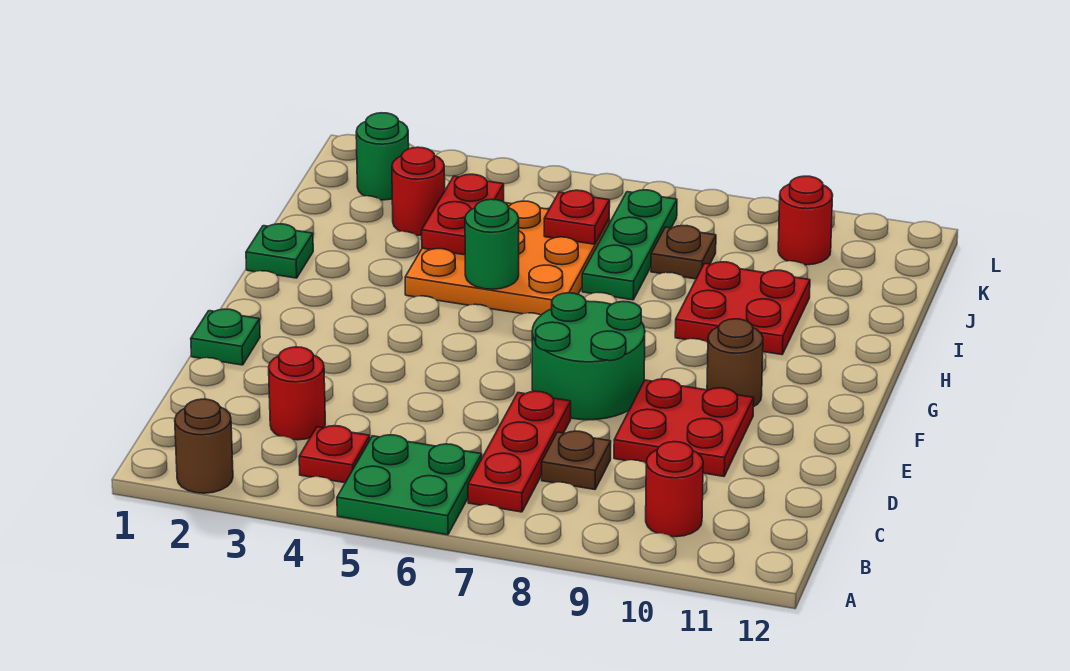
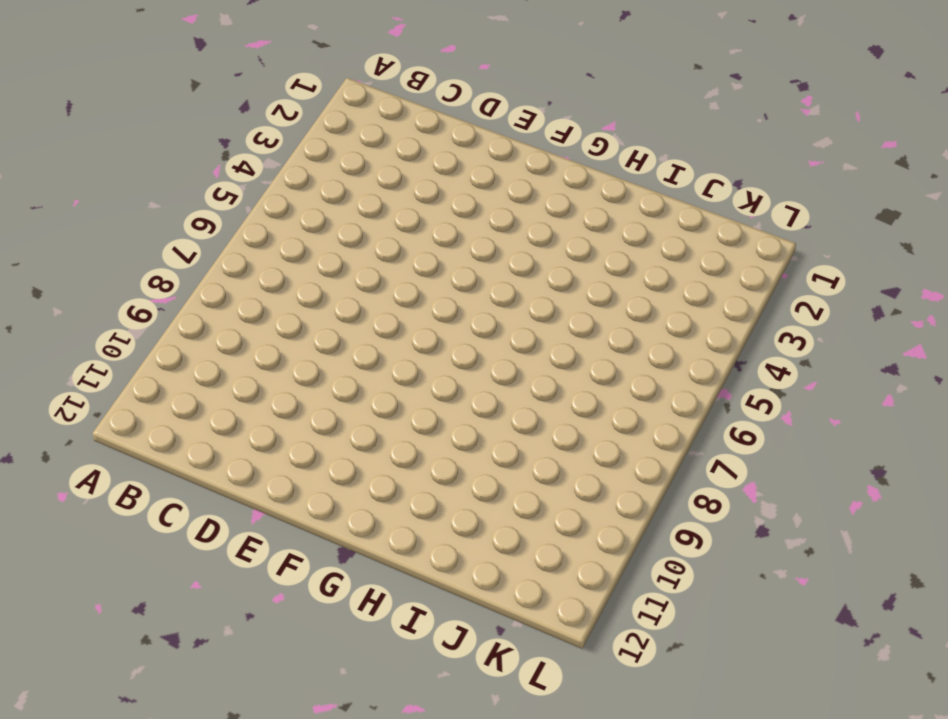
none -> brown round brick A2 level 1
none -> green plate A5:B6 level 1
none -> red plate B4 level 1

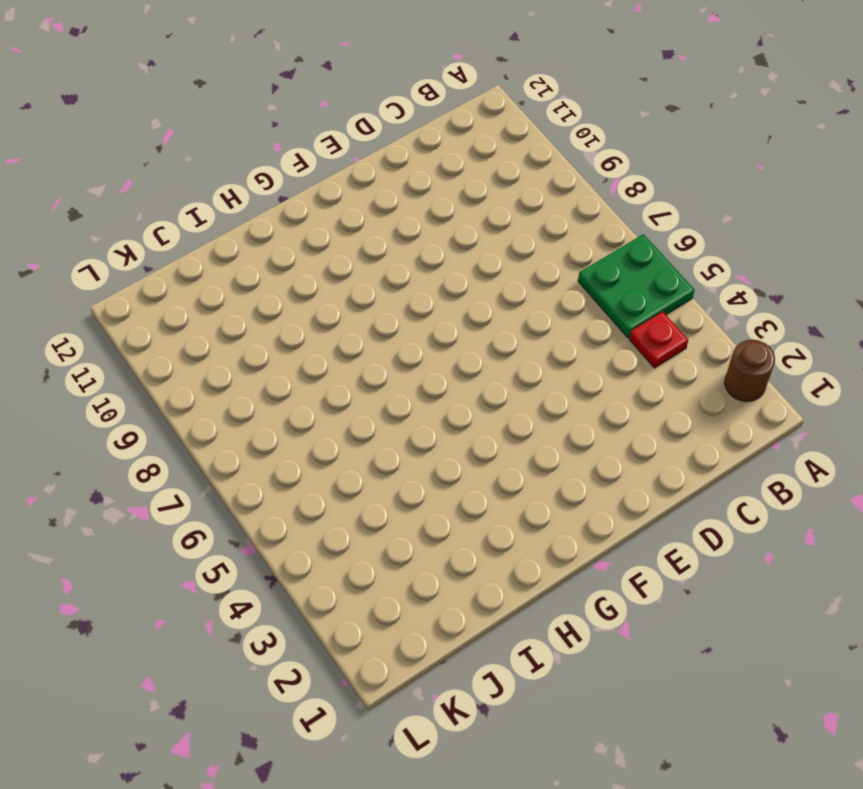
none -> red plate B7:D7 level 1
none -> red round brick B10 level 1
none -> red round brick C3 level 1

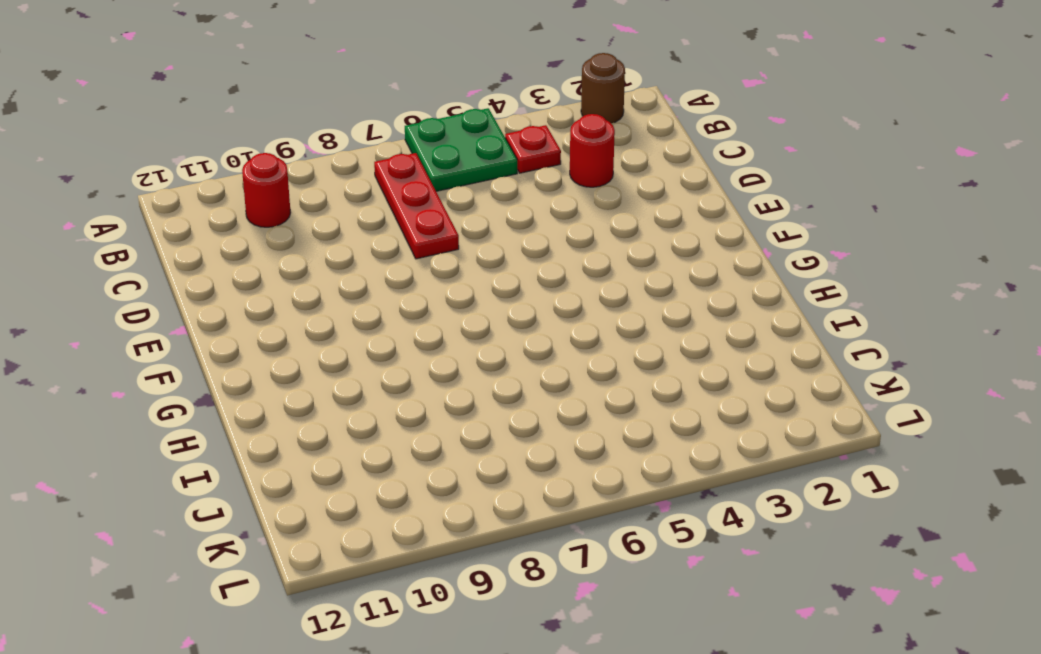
none -> brown plate C8 level 1
none -> red plate D9:E10 level 1
none -> green plate E1 level 1

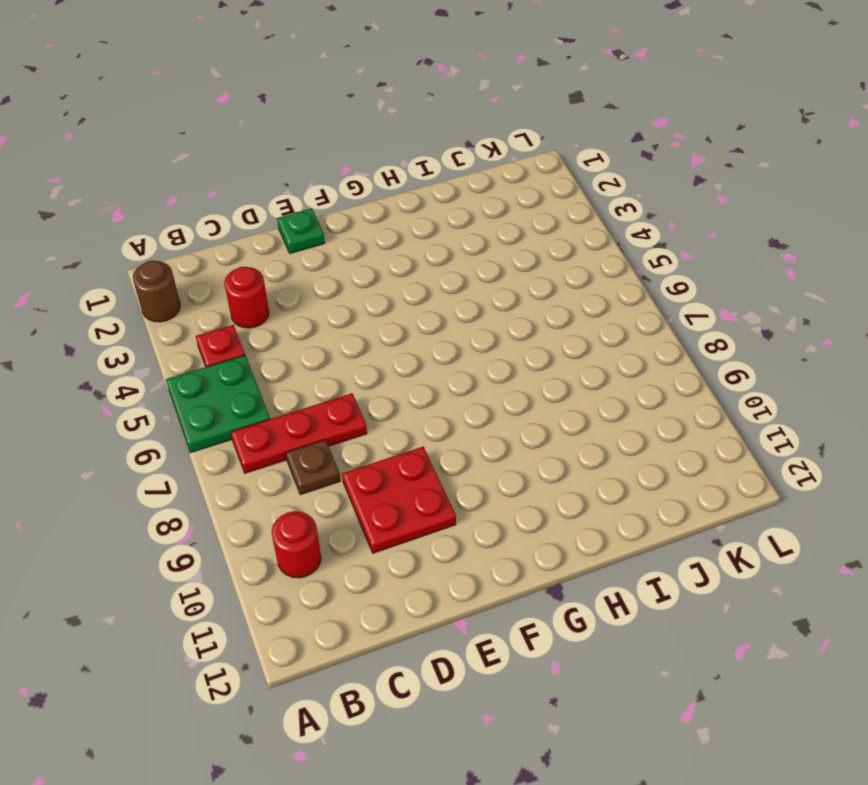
none -> green round brick E7:F8 level 1
none -> brown round brick F10 level 1
none -> green plate H1 level 1

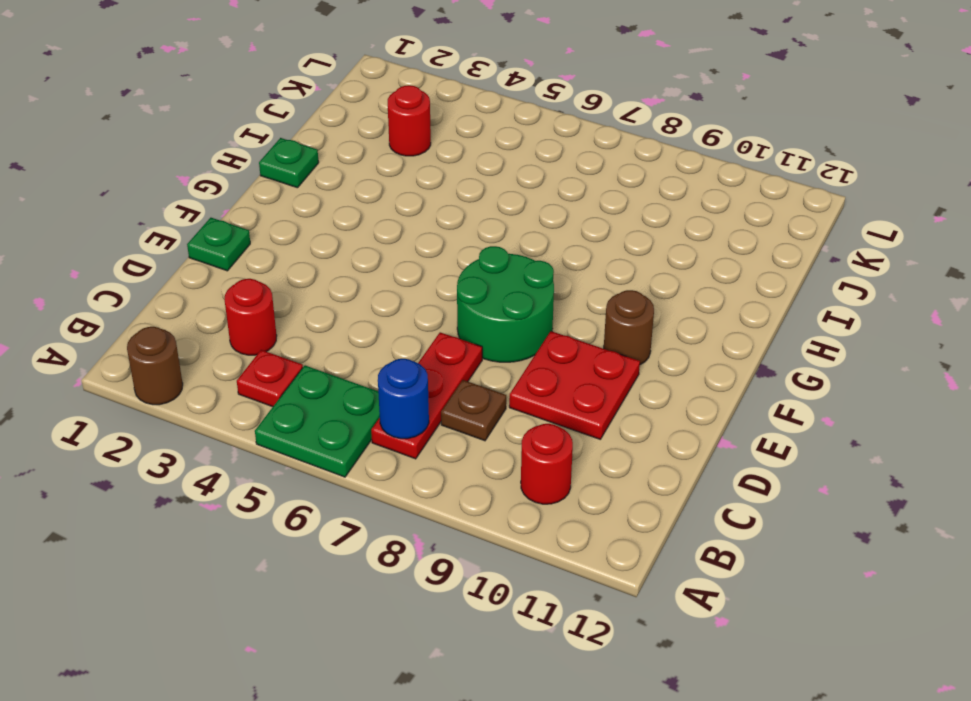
blue round brick B7 level 2 -> none
none -> orange plate H4:J6 level 1
none -> red plate H9:I10 level 1
none -> green plate I7:K7 level 1

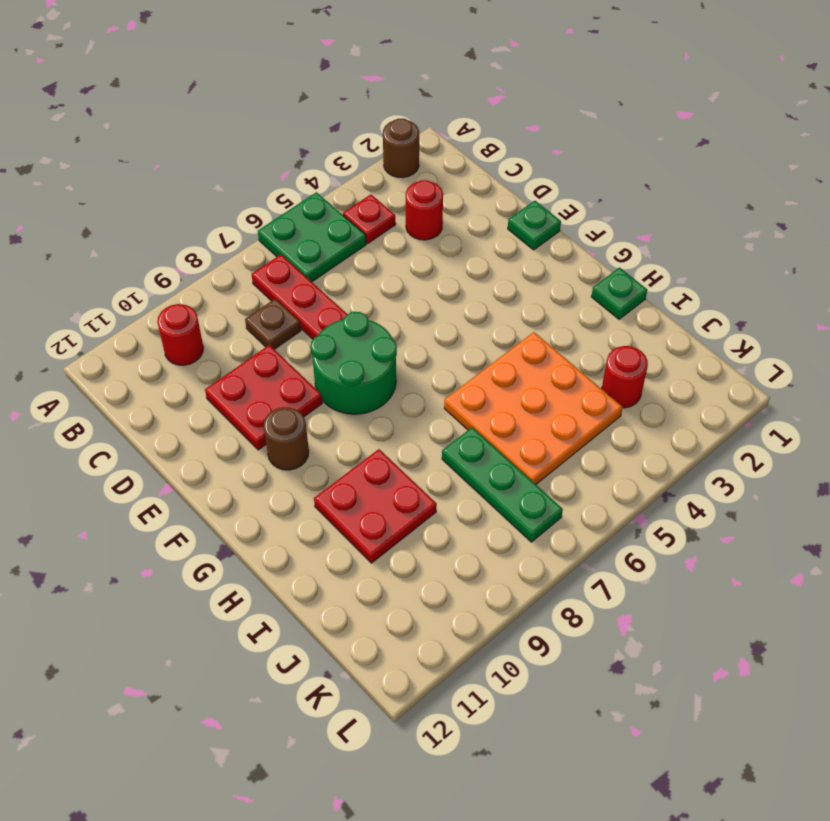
none -> brown plate J8 level 1
none -> green round brick K2 level 1
none -> red round brick K10 level 1

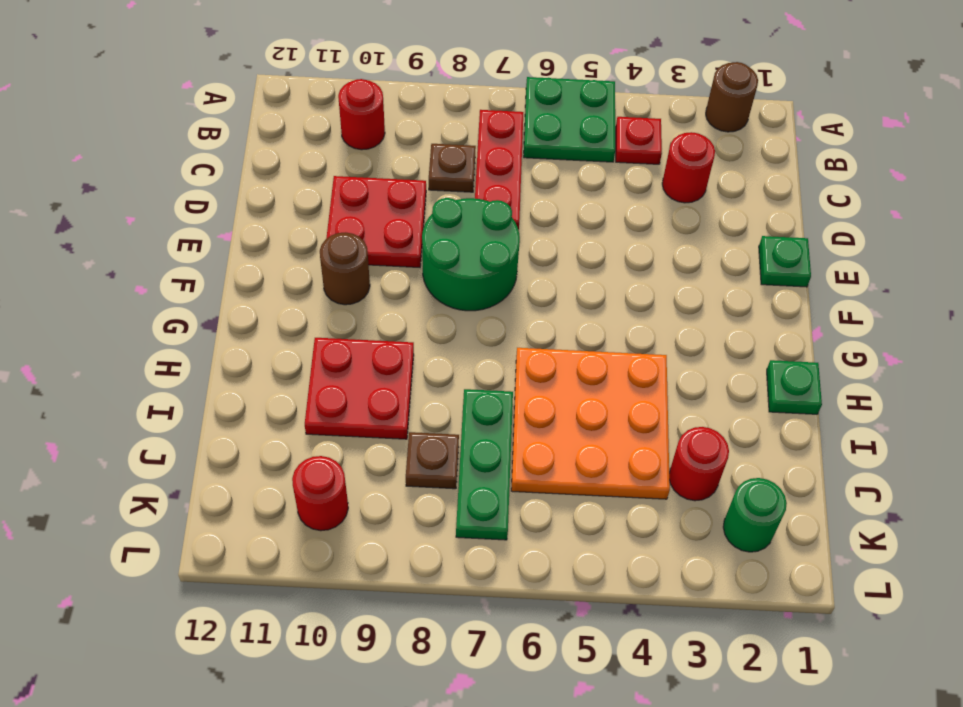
none -> green round brick H5 level 2
none -> red plate I4:J4 level 2
none -> red plate J6 level 2

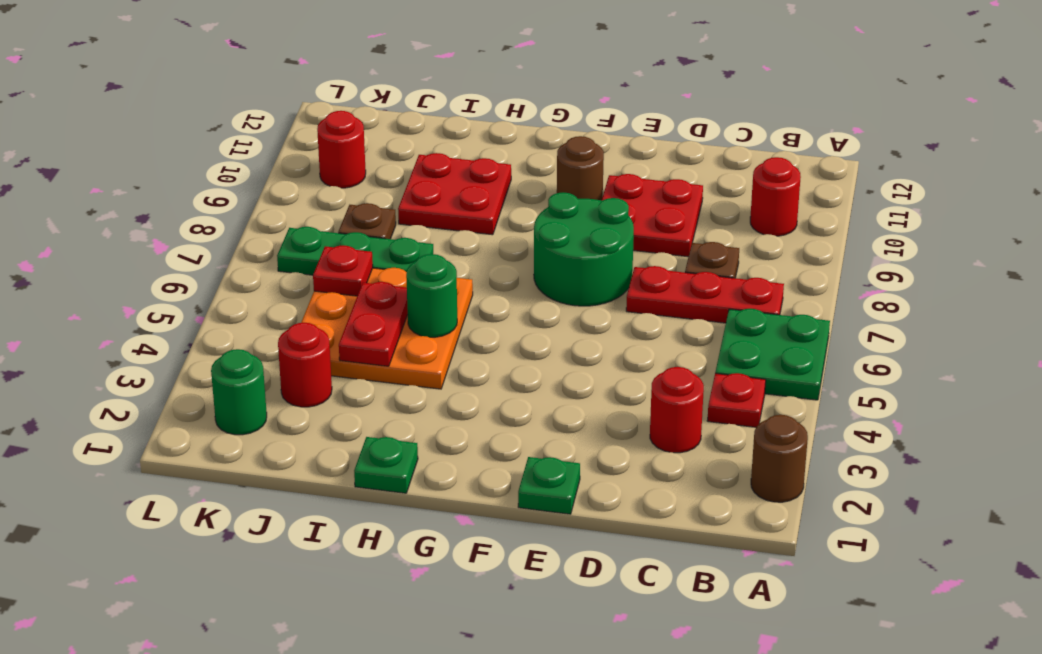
red plate I4:I5 level 2 -> red plate I4:J4 level 2

